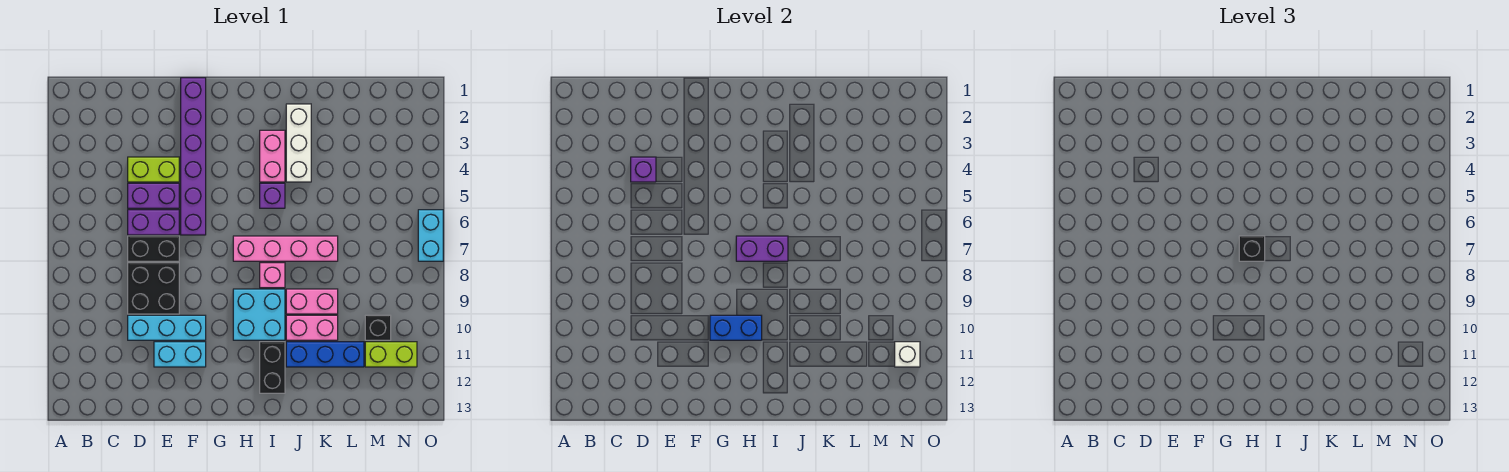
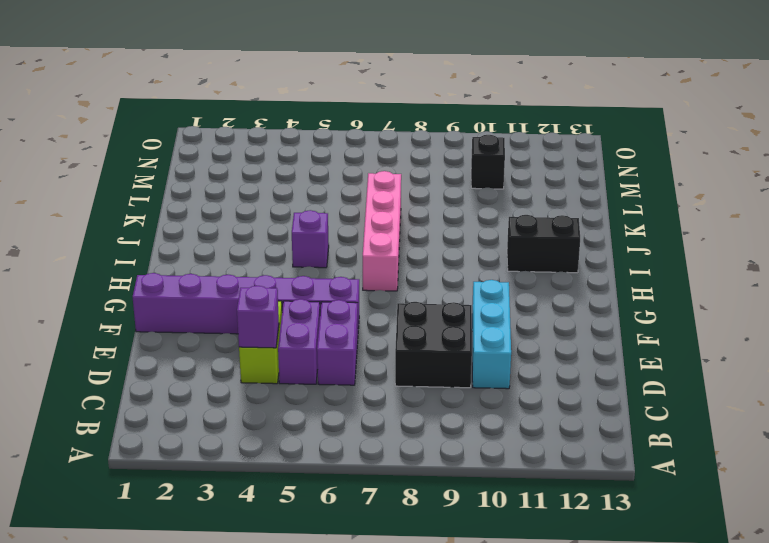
none -> black brick D7:E7 level 1
none -> cyan brick E11:F11 level 1
none -> cyan brick H9:I10 level 1

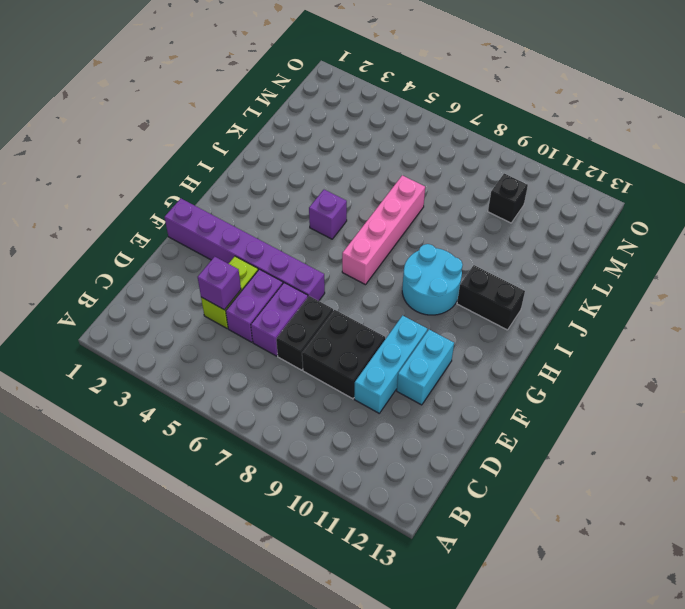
cyan round brick H9:I10 level 1 -> cyan brick H9:I10 level 1
none -> pink brick I3:I4 level 1
none -> pink brick I8 level 1
none -> white brick J2:J4 level 1

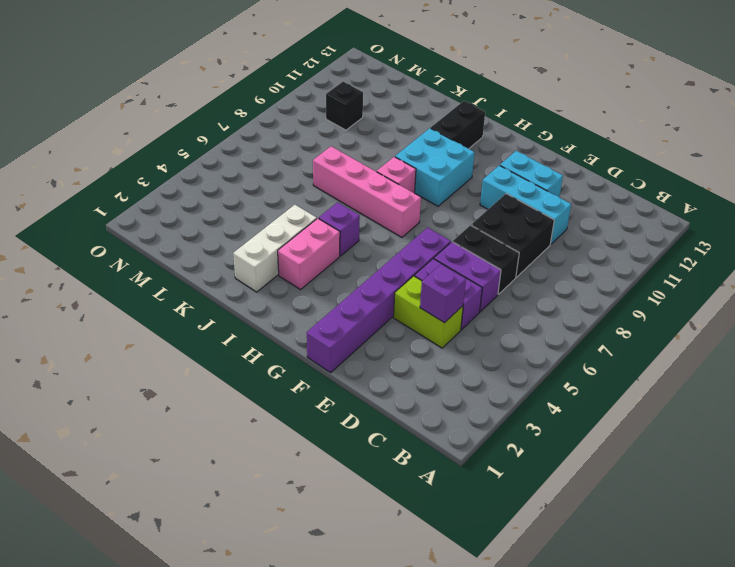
none -> pink brick J9:K9 level 1
none -> pink brick J10:K10 level 1
none -> blue brick J11:L11 level 1

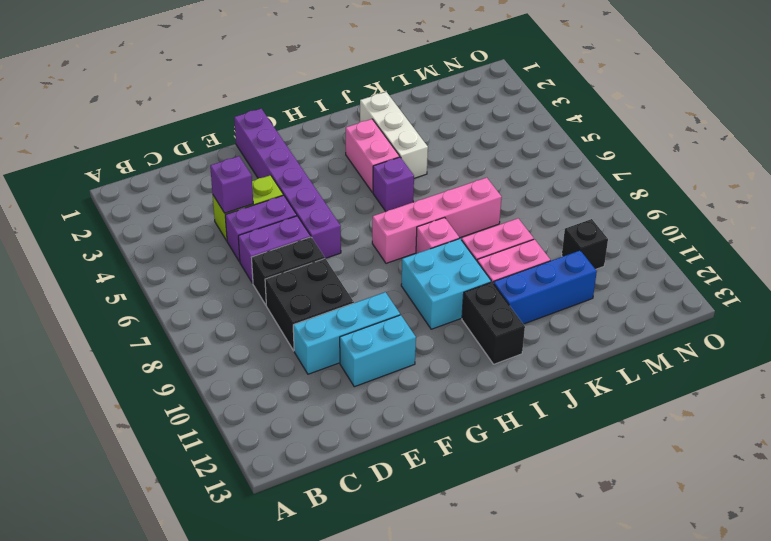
none -> lime brick M11:N11 level 1
none -> cyan brick O6:O7 level 1
none -> blue brick G10:H10 level 2

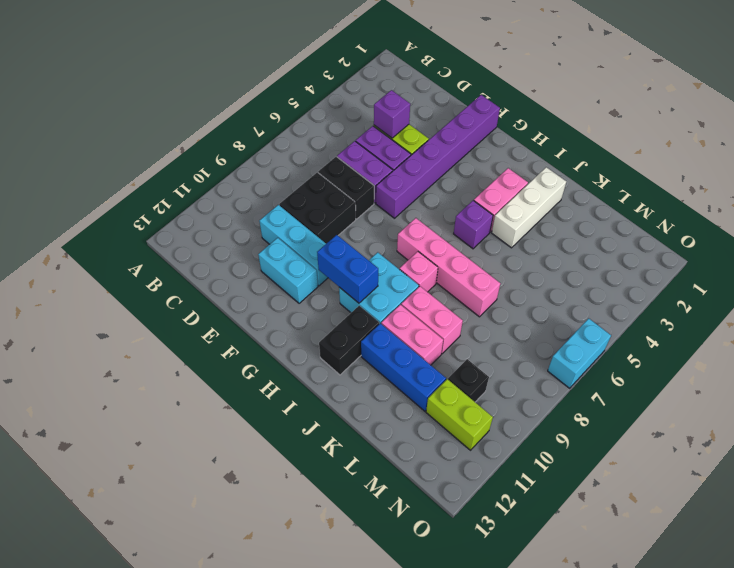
none -> purple brick H7:I7 level 2
none -> white brick N11 level 2
none -> black brick H7 level 3

